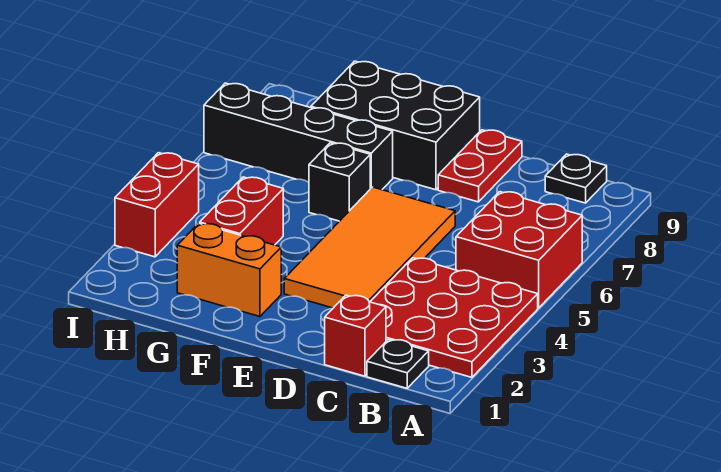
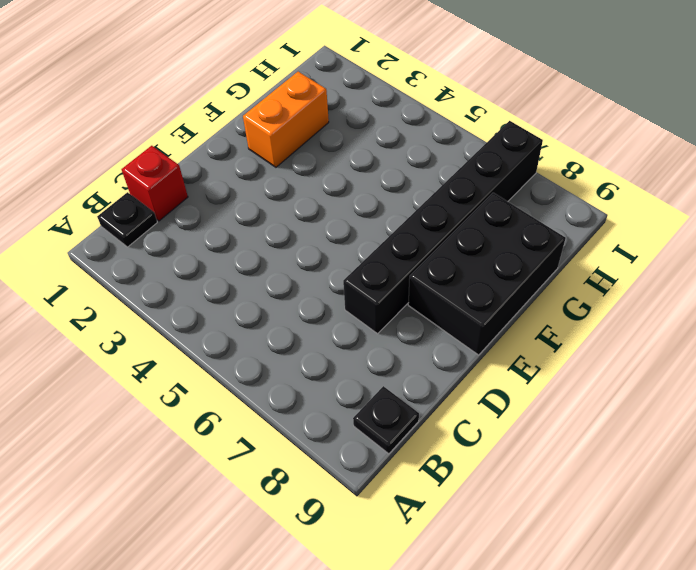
black brick D7:I7 level 1 -> black brick F7:I7 level 1
none -> red plate A2:C4 level 1
none -> red brick A5:B6 level 1
none -> orange tile D3:E6 level 1

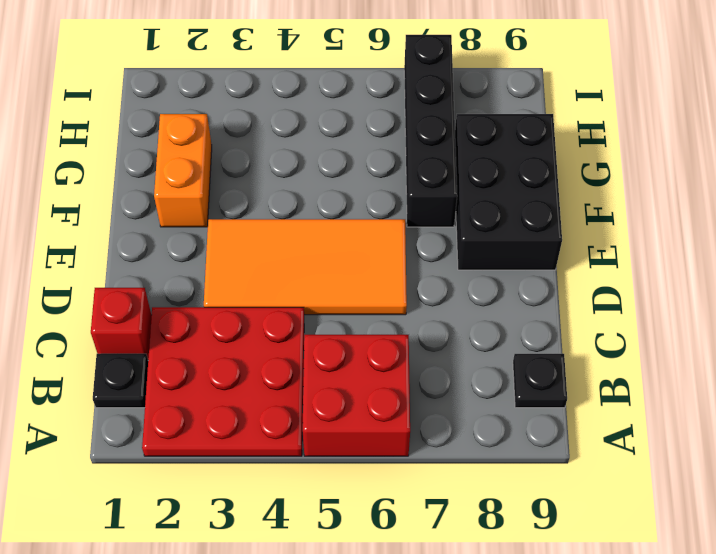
none -> red plate D8:D9 level 1
none -> black brick F6 level 1
none -> red brick G3:G4 level 1

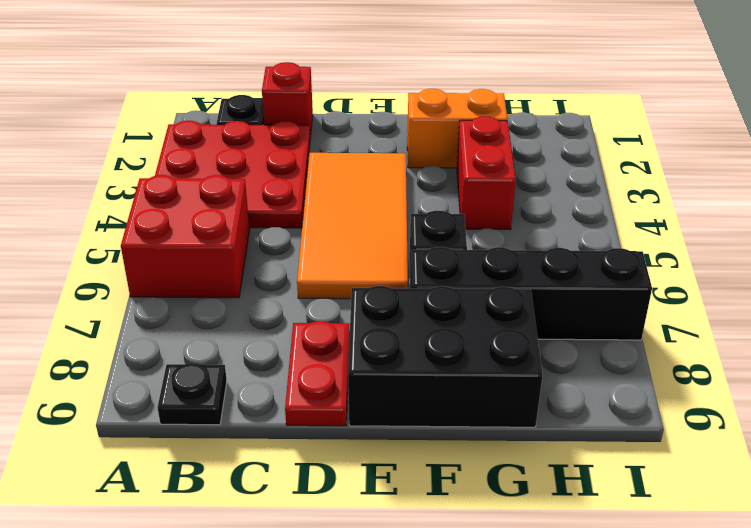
none -> red brick I3:I4 level 1

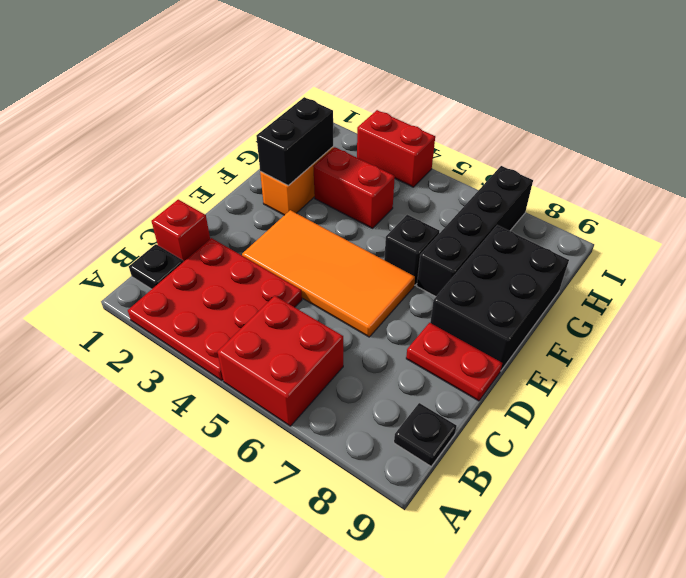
black brick F2:G2 level 2 -> none

